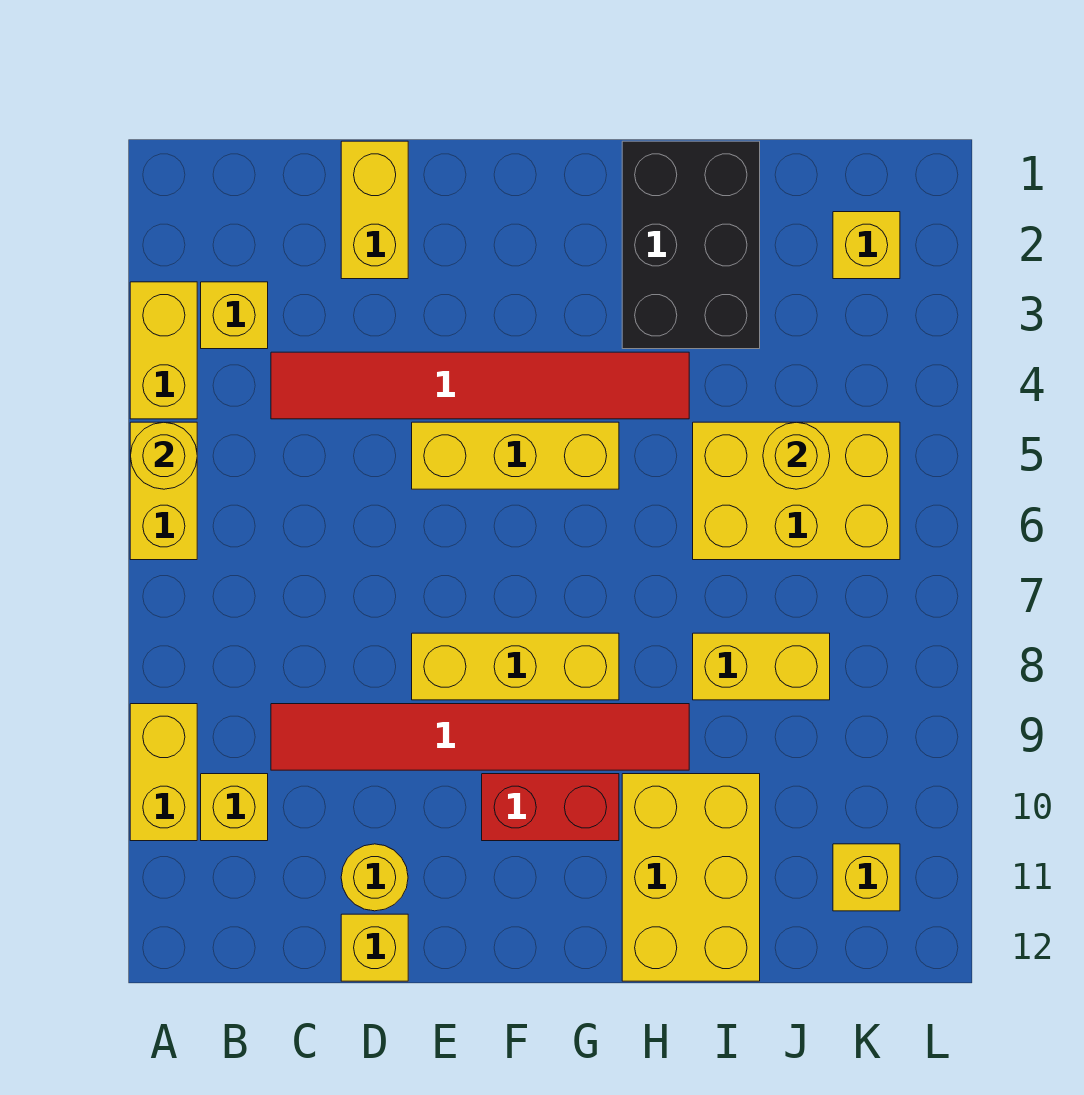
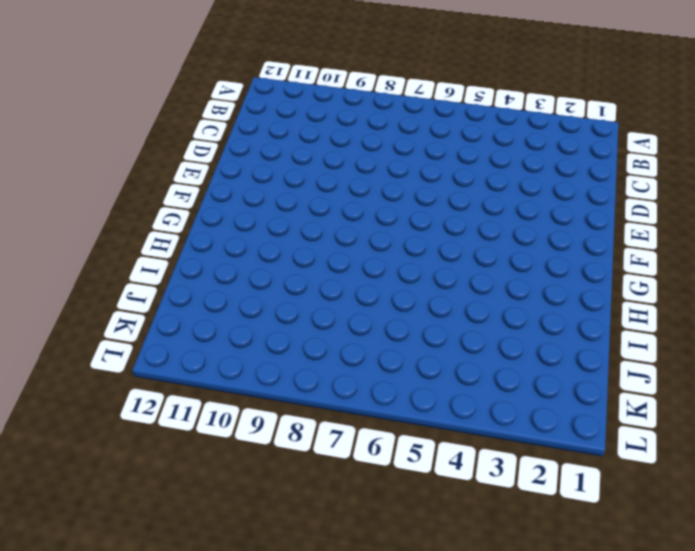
none -> yellow brick A3:A4 level 1
none -> yellow brick A5:A6 level 1
none -> yellow brick A9:A10 level 1

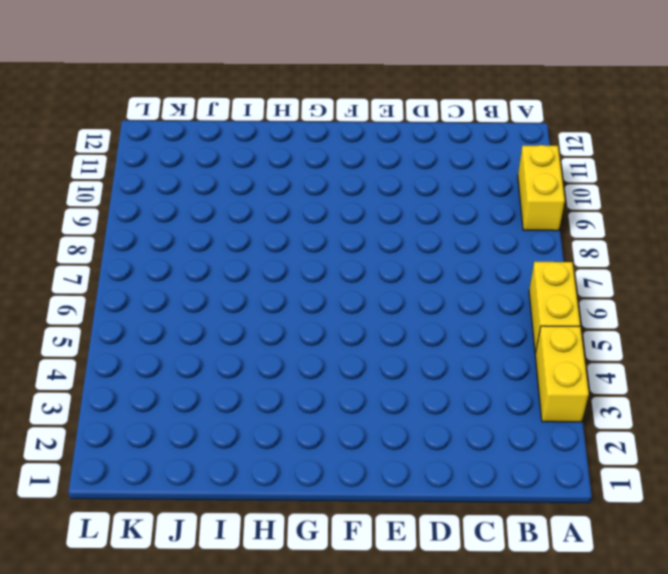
none -> yellow brick B3 level 1
none -> yellow brick B10 level 1
none -> red tile C4:H4 level 1

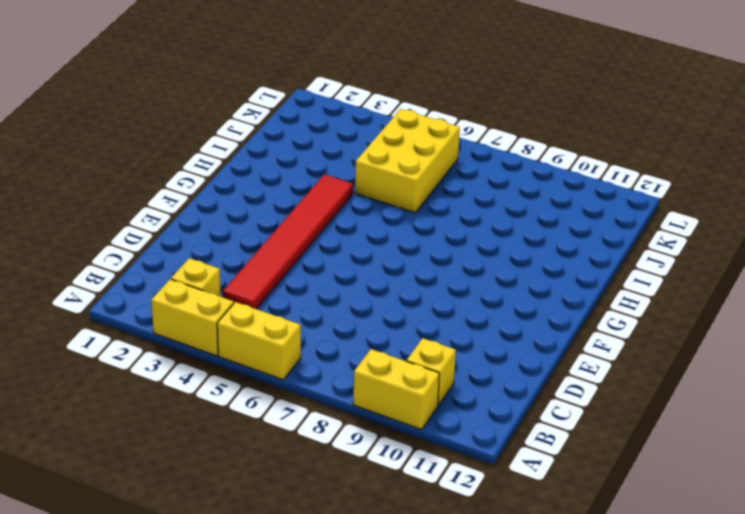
none -> red tile C9:H9 level 1
none -> yellow brick D1:D2 level 1
none -> yellow round brick D11 level 1

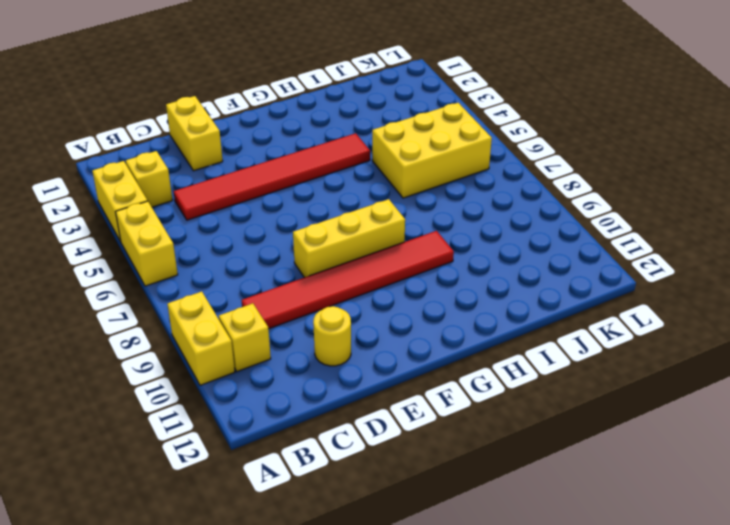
none -> yellow brick D12 level 1
none -> yellow brick E5:G5 level 1
none -> red brick F10:G10 level 1

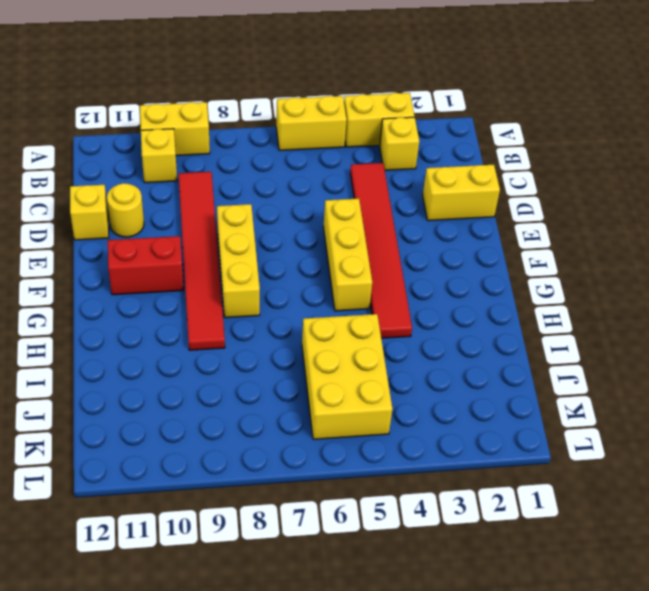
red brick F10:F11 level 1 -> red brick F10:G10 level 1
none -> black brick H1:I3 level 1
none -> yellow brick H10:I12 level 1
none -> yellow brick I8:J8 level 1

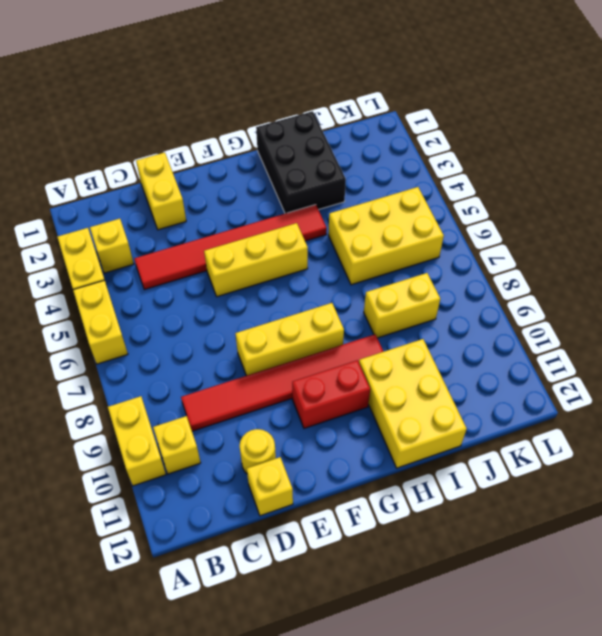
none -> yellow brick K2 level 1
none -> yellow brick K11 level 1
none -> yellow round brick A5 level 2

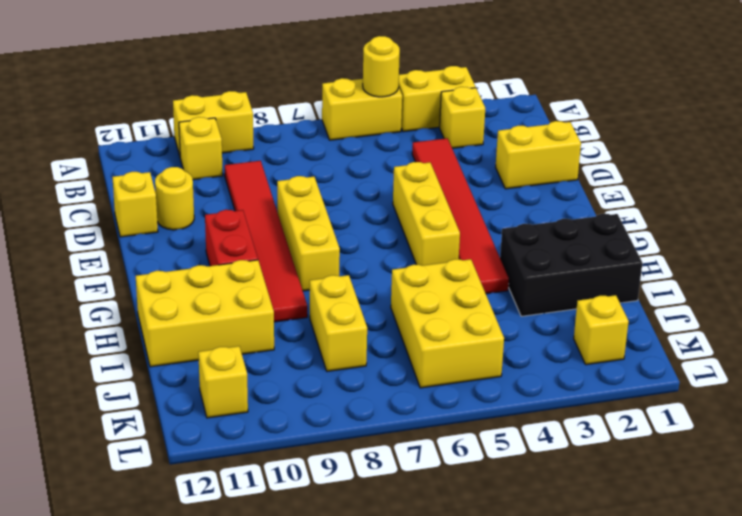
none -> yellow round brick J5 level 2

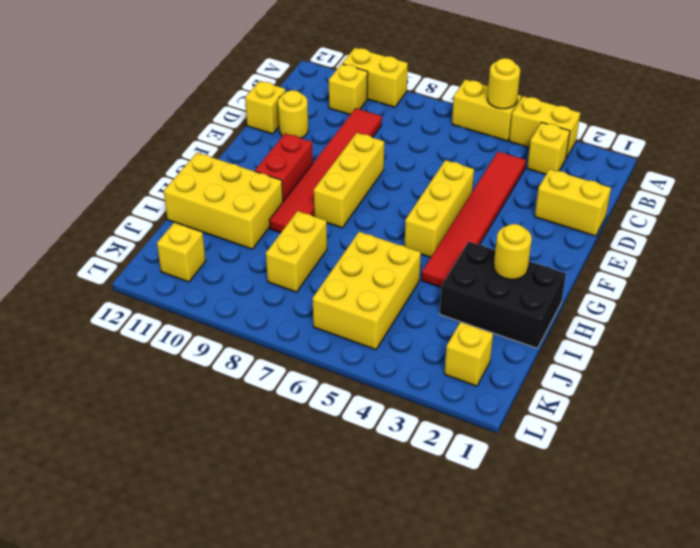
yellow round brick H2 level 2 -> yellow round brick J5 level 2

